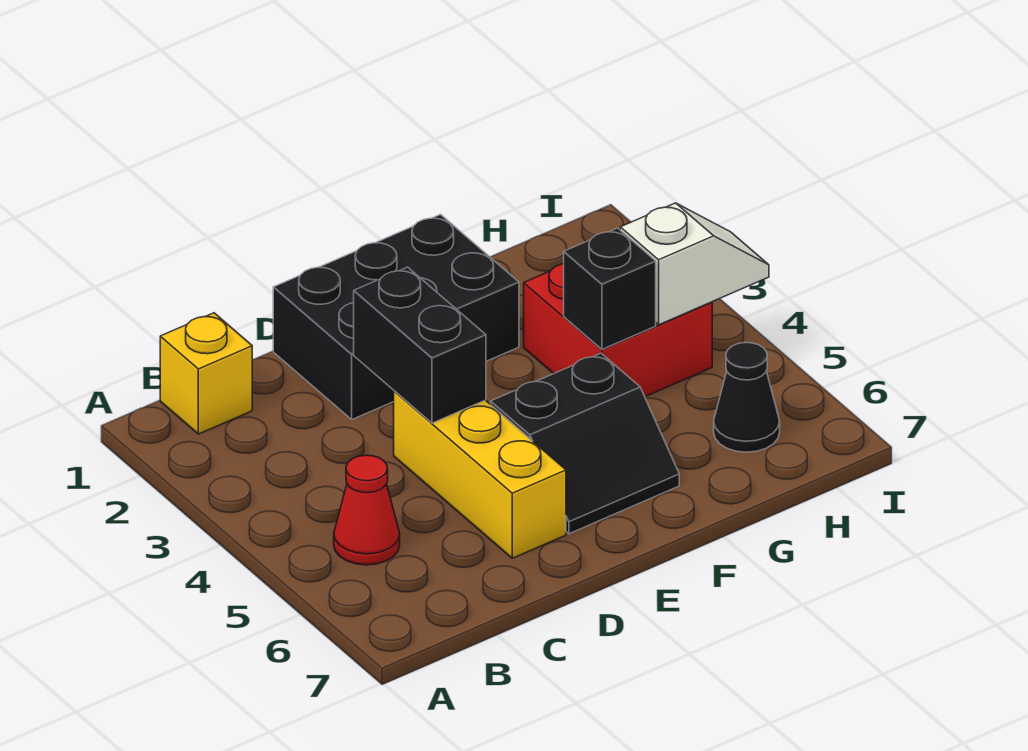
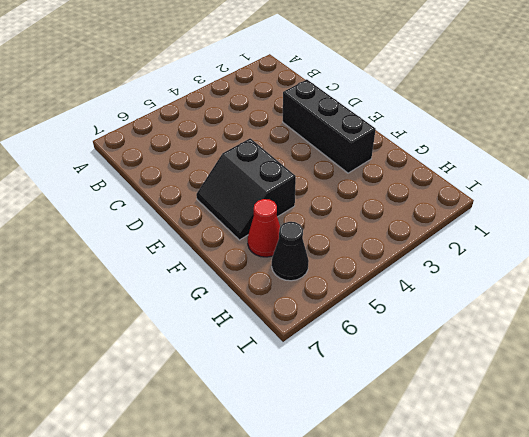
black brick D2:F2 level 1 -> black brick D1:F2 level 1
red cone G6 level 1 -> red cone B5 level 1
none -> yellow brick B1 level 1
none -> yellow brick D4:D6 level 1

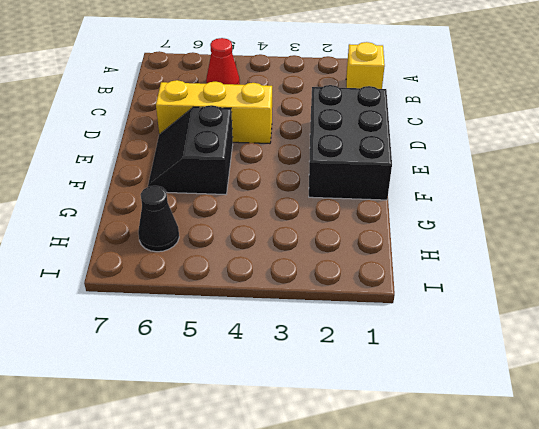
none -> red brick G3:H4 level 1
none -> black brick D3:D4 level 2

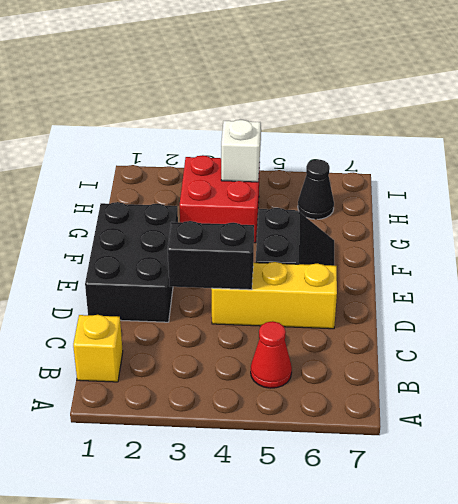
none -> black brick G4 level 2

